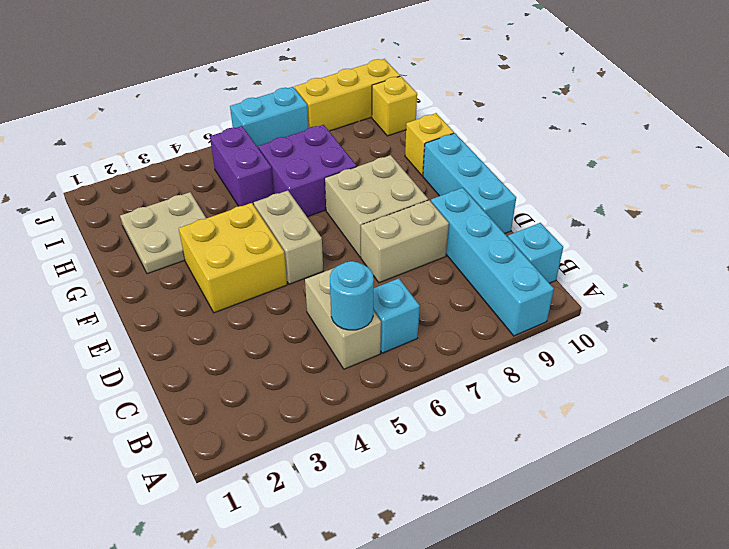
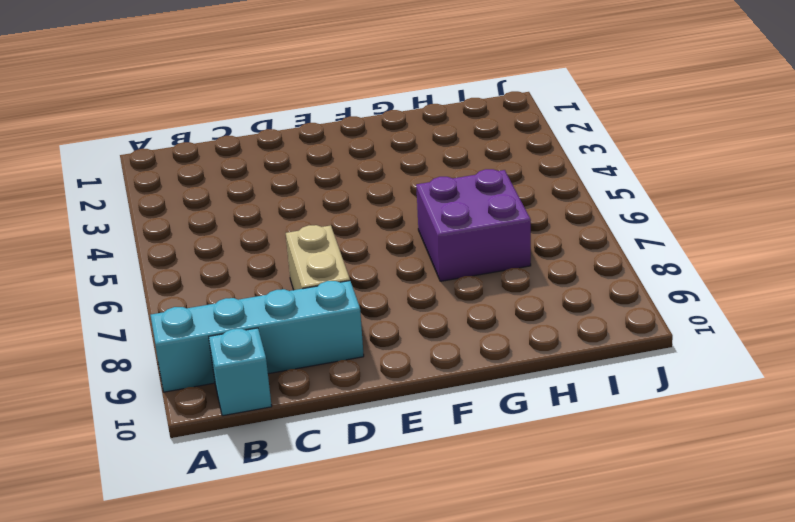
none -> tan brick B5:C5 level 1
none -> cyan brick B6 level 1
none -> cyan brick D10:F10 level 1

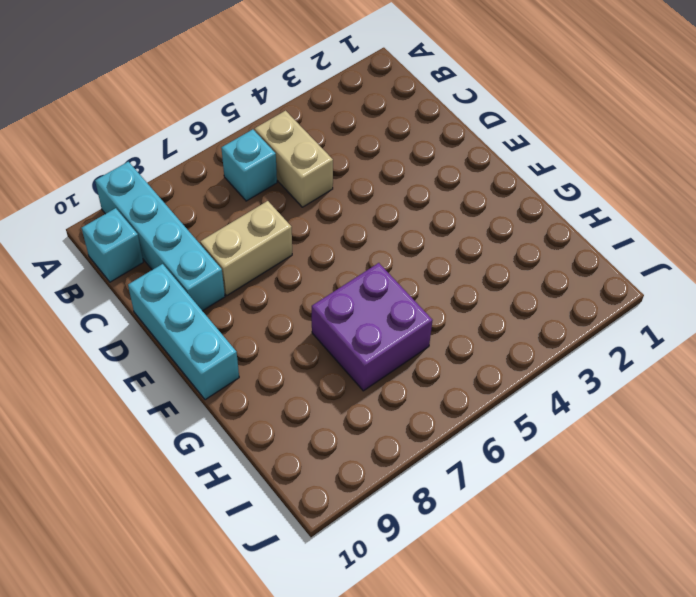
none -> yellow brick E3:F4 level 1
none -> tan brick E5:F5 level 1
none -> tan brick E7:F8 level 1

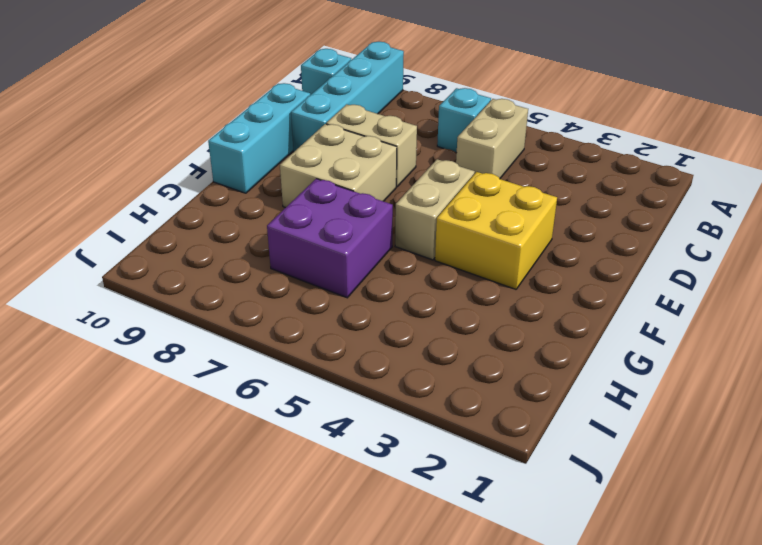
none -> tan plate G2:H3 level 1
none -> yellow brick G10 level 1
none -> purple brick H5:I5 level 1

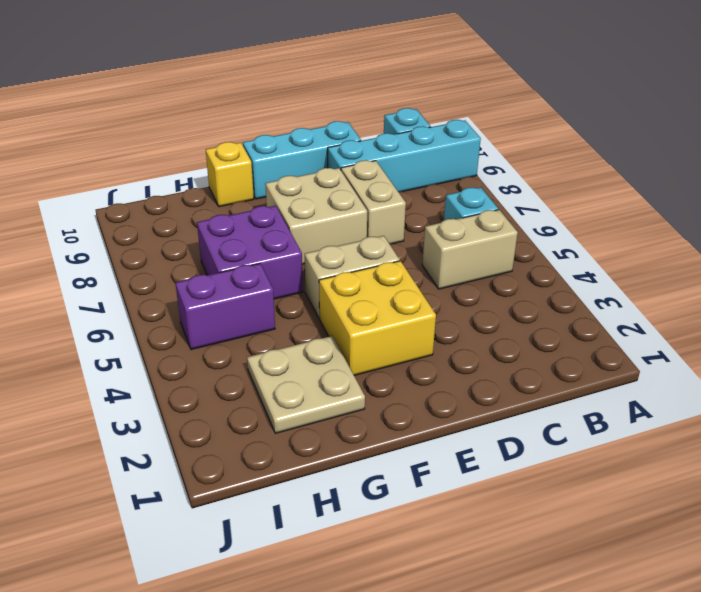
none -> yellow brick I10 level 1
none -> cyan brick J6:J7 level 1
none -> yellow brick J8:J10 level 1

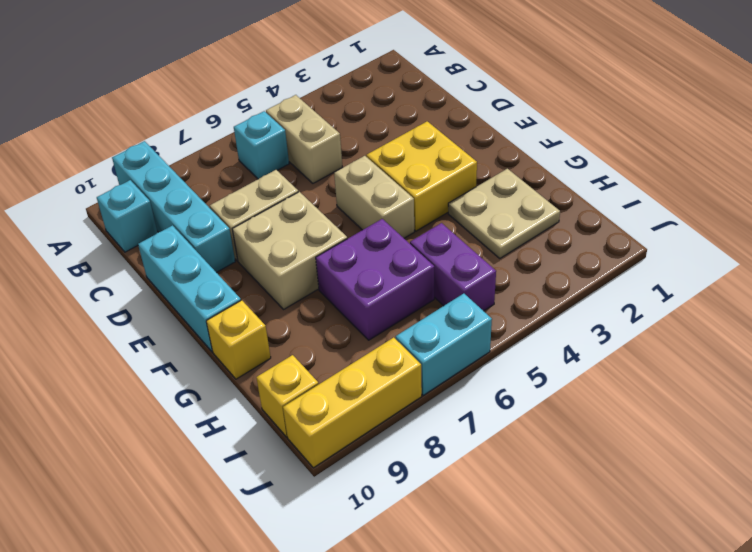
none -> cyan round brick B5 level 2

